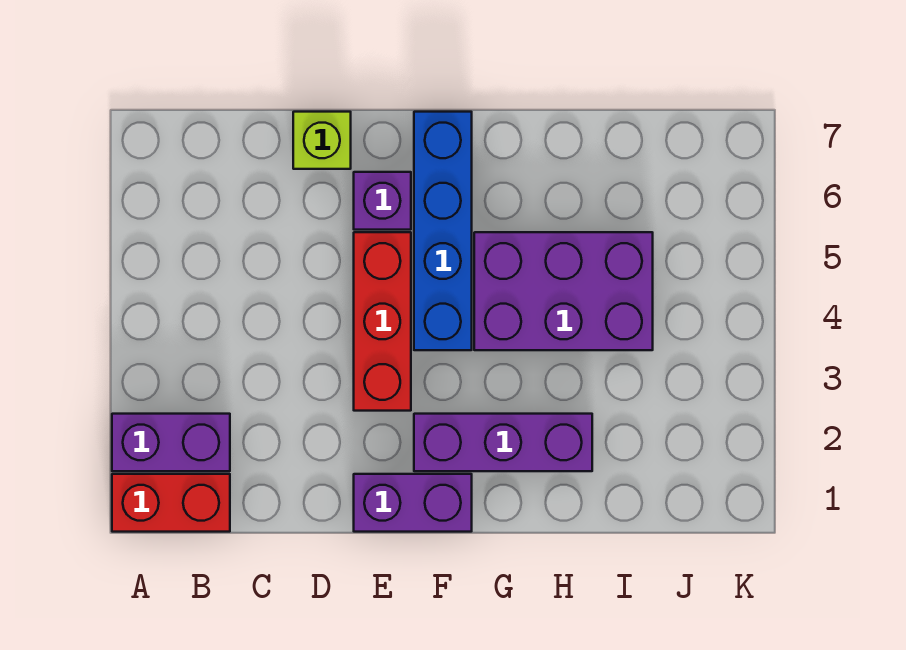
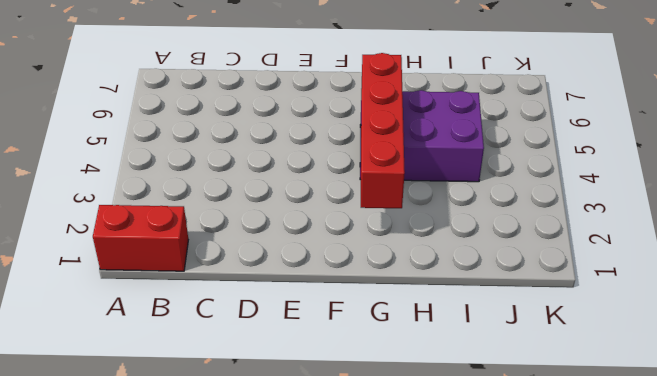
red brick G2:G5 level 2 -> none
none -> purple brick A2:B2 level 1
none -> lime brick D7 level 1

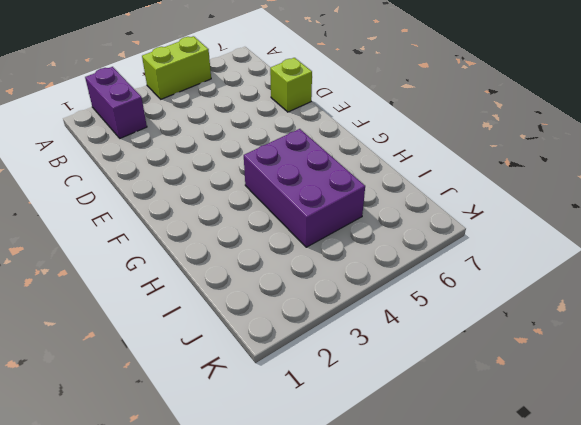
lime brick A4:A5 level 1 -> none
none -> red brick A1:B1 level 1
none -> purple brick E1:F1 level 1

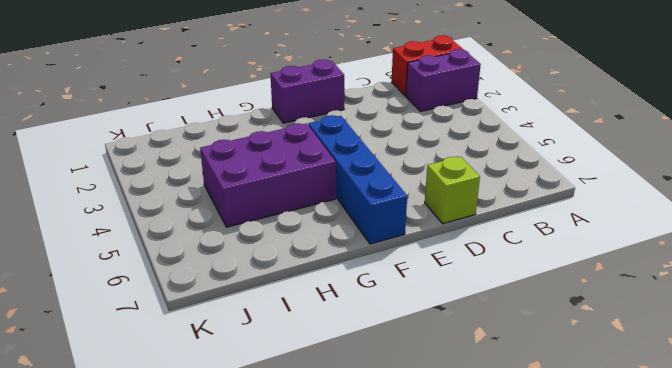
none -> red brick E3:E5 level 1
none -> purple brick E6 level 1

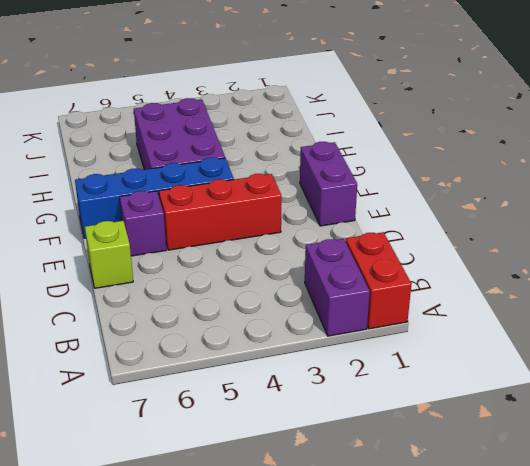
none -> purple brick F2:H2 level 1

